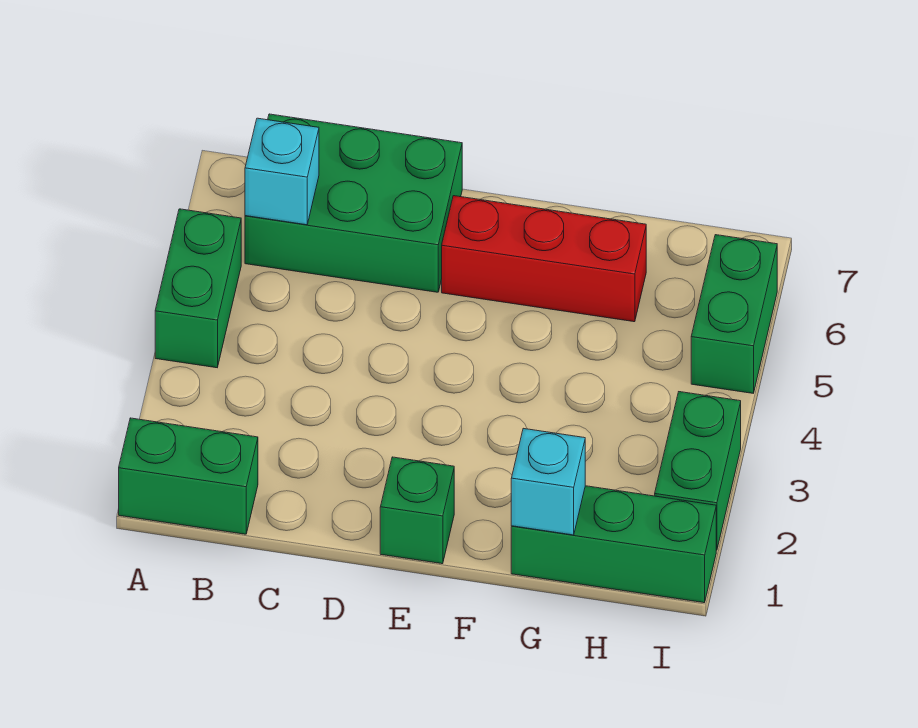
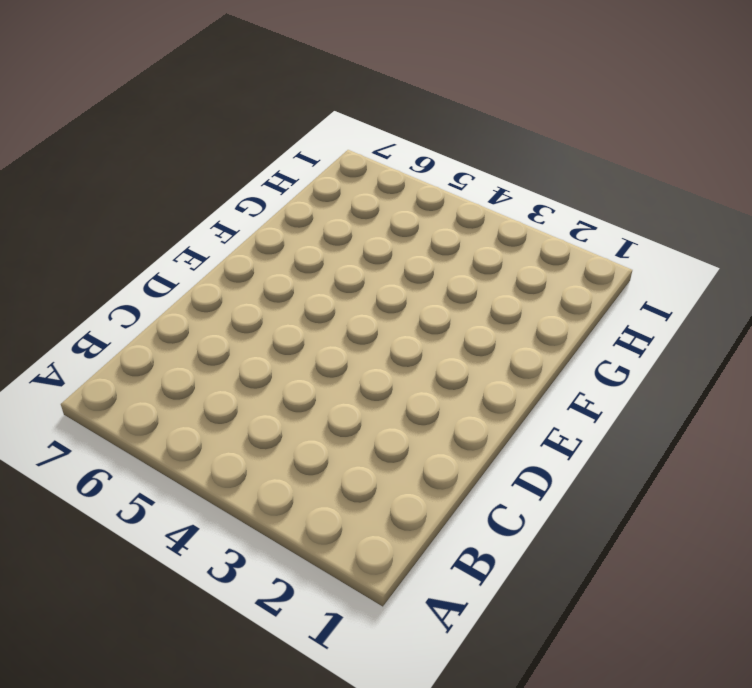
none -> green brick A1:B1 level 1
none -> green brick A4:A5 level 1

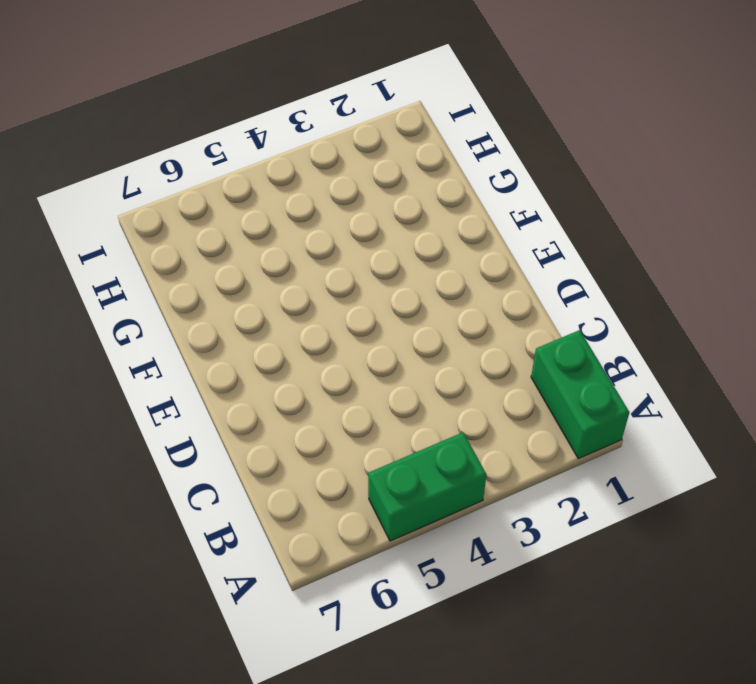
none -> green brick B6:D7 level 1
none -> green brick E1 level 1

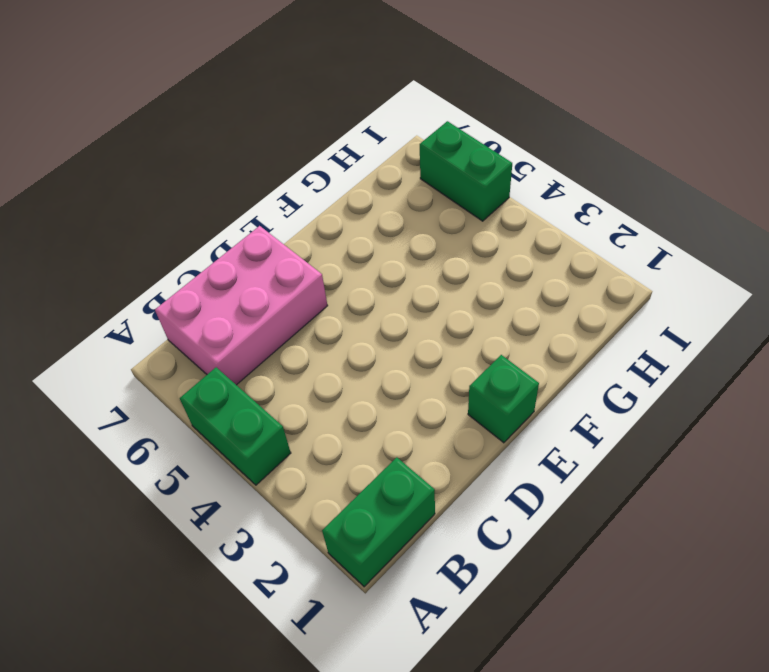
pink brick B6:D7 level 1 -> green brick B6:D7 level 1
none -> red brick E6:G6 level 1
none -> green brick G1:I1 level 1

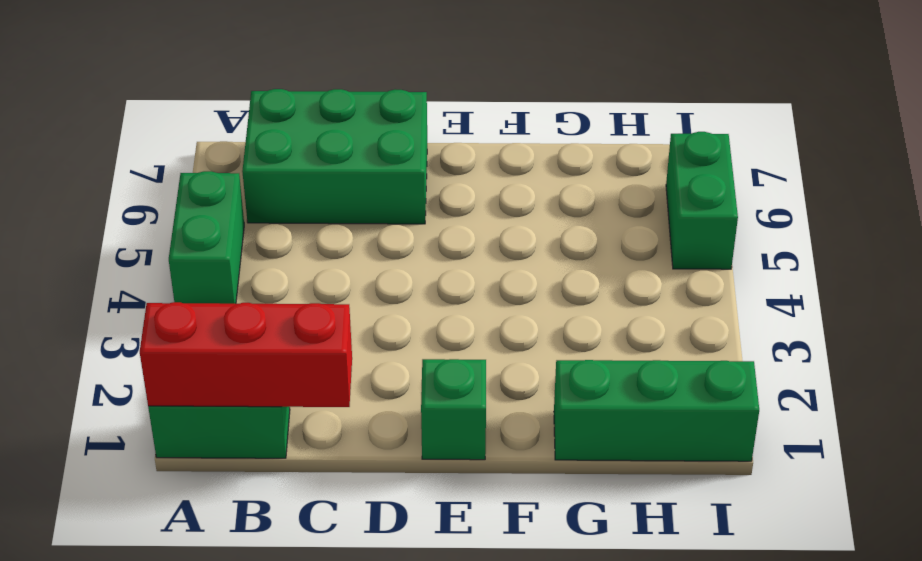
red brick A1:C1 level 2 -> red brick E6:G6 level 1
none -> green brick I2:I3 level 1
none -> cyan brick B6 level 2

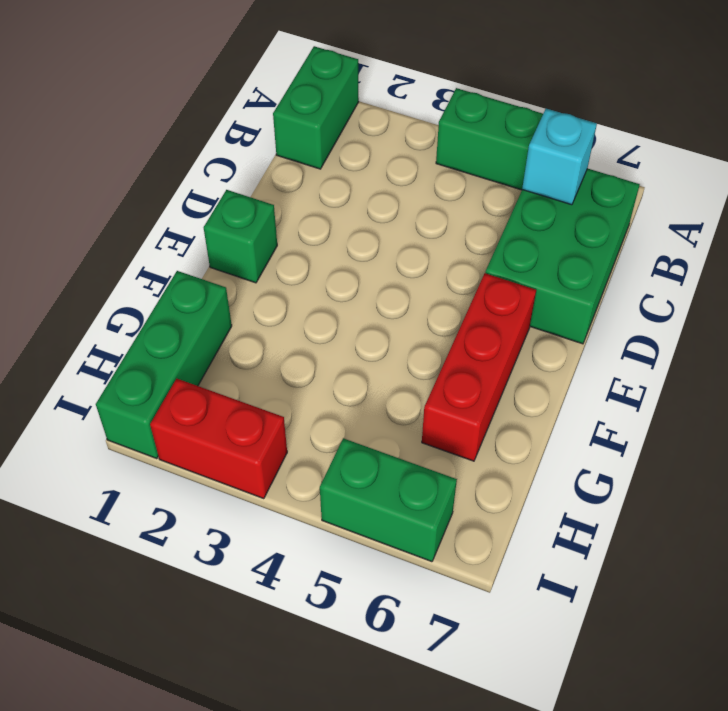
red brick I2:I3 level 1 -> green brick I2:I3 level 1
none -> cyan brick G1 level 2

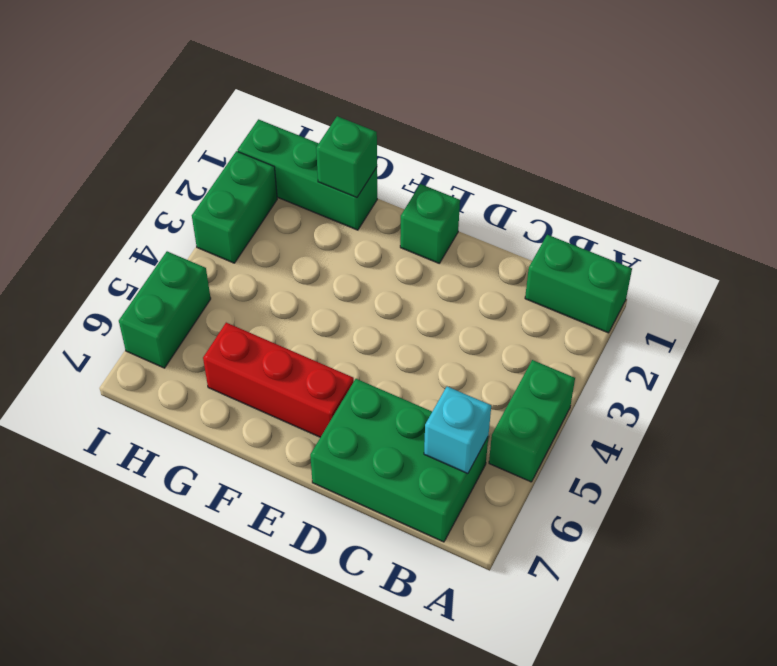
green brick G1 level 2 -> cyan brick G1 level 2

